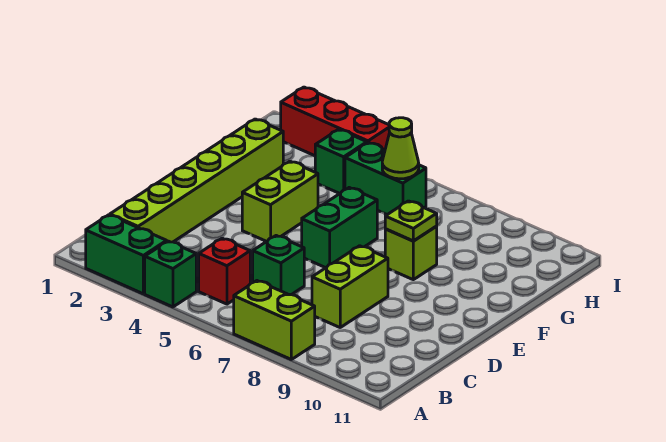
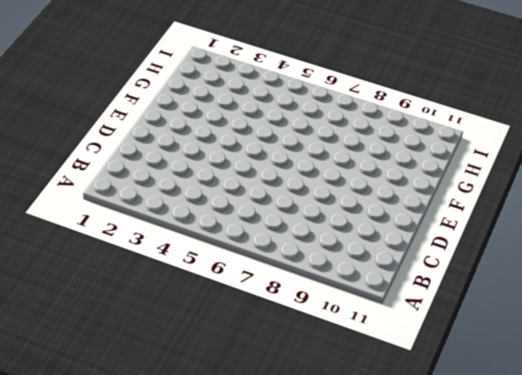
none -> green brick A2:A3 level 1
none -> green brick A4 level 1
none -> lime brick A7:A8 level 1

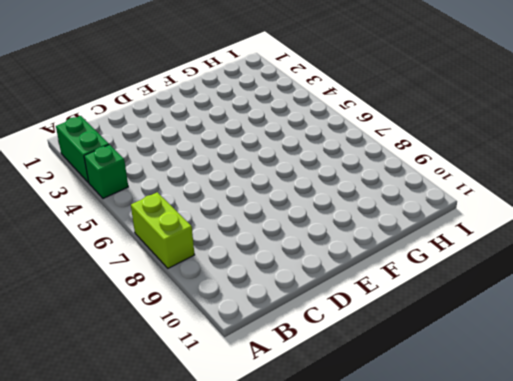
none -> lime brick B2:G2 level 1
none -> red brick B5 level 1
none -> green brick C6 level 1

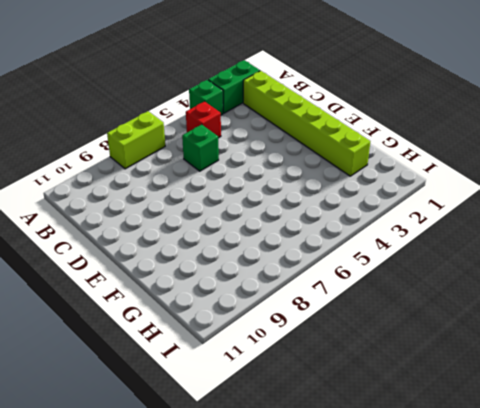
none -> lime brick C8:D8 level 1
none -> lime brick E4:F4 level 1
none -> green brick E6:F6 level 1

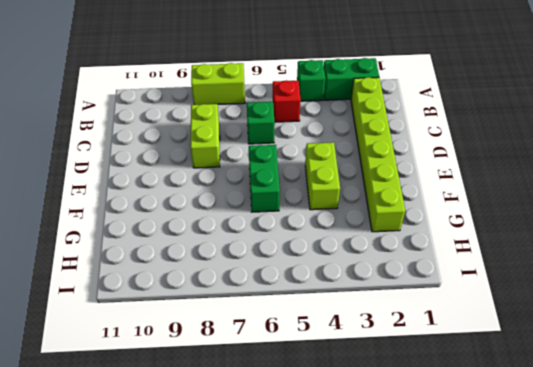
none -> lime brick F8 level 1
none -> green brick H4 level 1
none -> green brick H5:H6 level 1

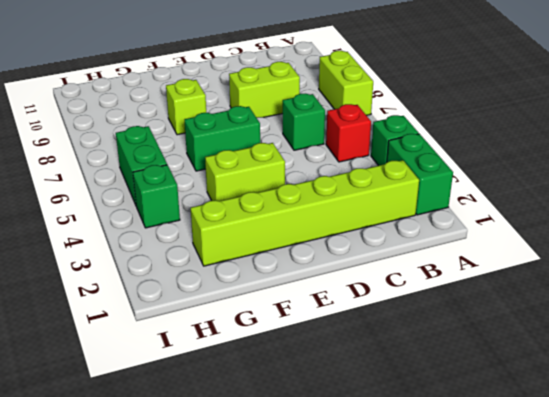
none -> red brick I2:I4 level 1
none -> lime plate F8 level 2
none -> lime cone H6 level 2

